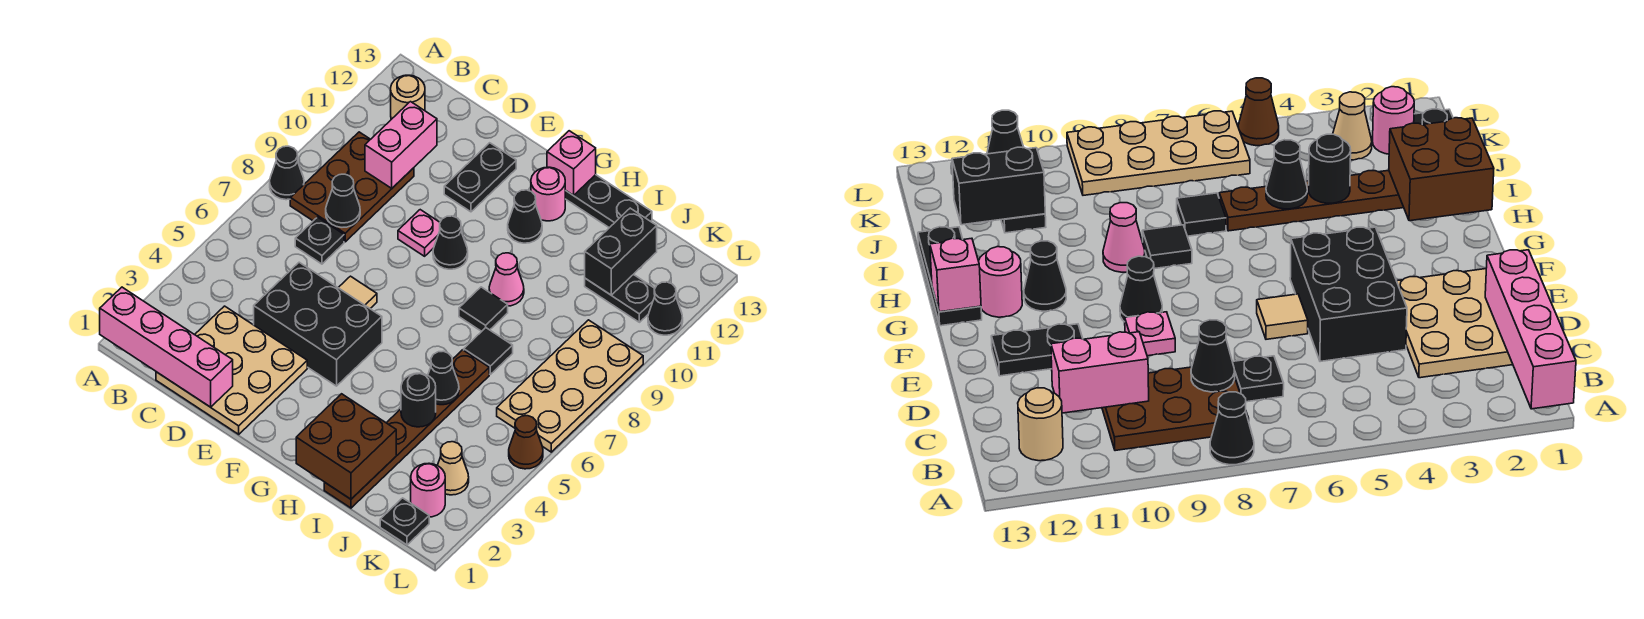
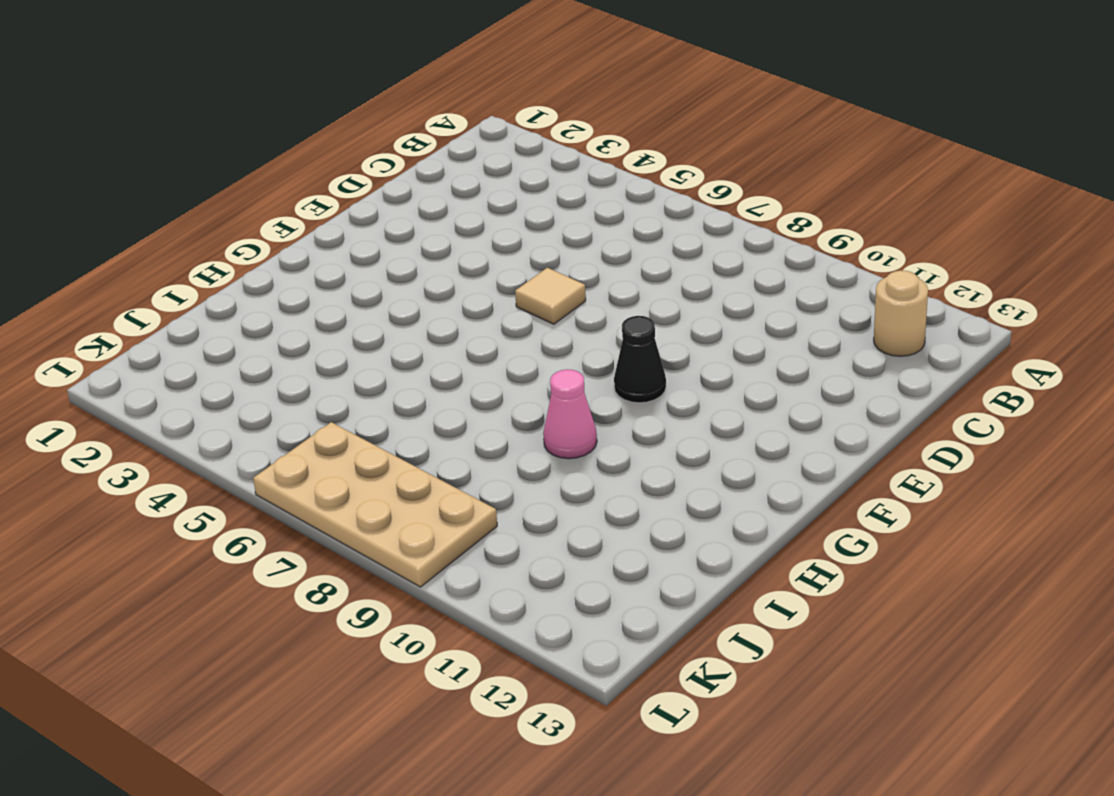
none -> black cone A8 level 1
none -> brown plate B8:C10 level 1
none -> tan plate C1:E3 level 1
none -> black plate C7 level 1

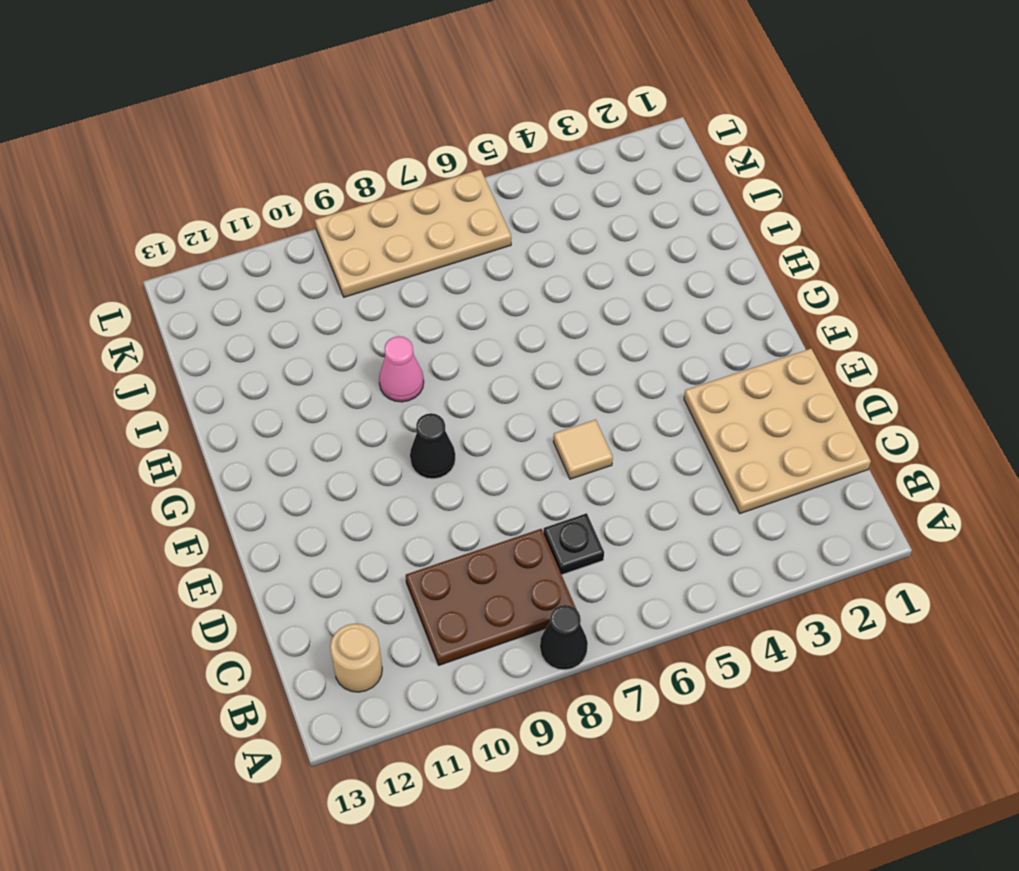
none -> black brick D4:F5 level 1
none -> pink plate E9 level 1
none -> black plate E11:E12 level 1
none -> black cone G11 level 1

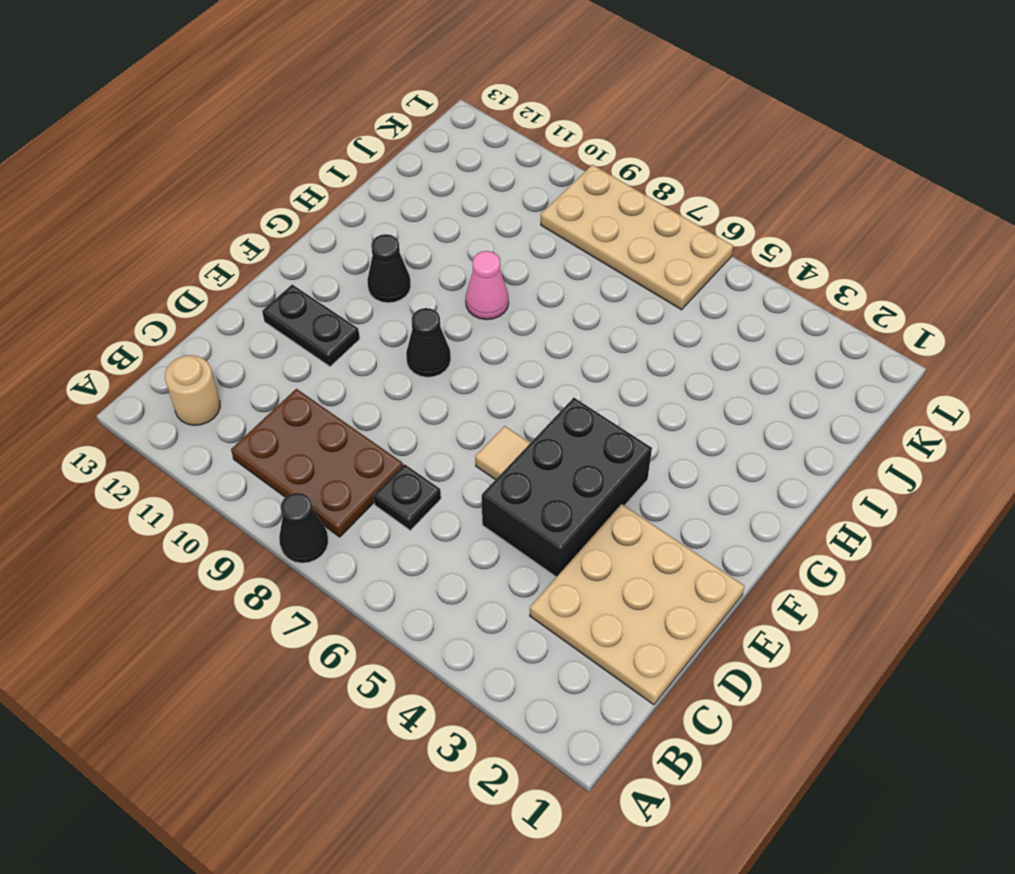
none -> pink plate E9 level 1
none -> pink round brick G12 level 1
none -> black plate G13:I13 level 1
none -> black tile H8 level 1

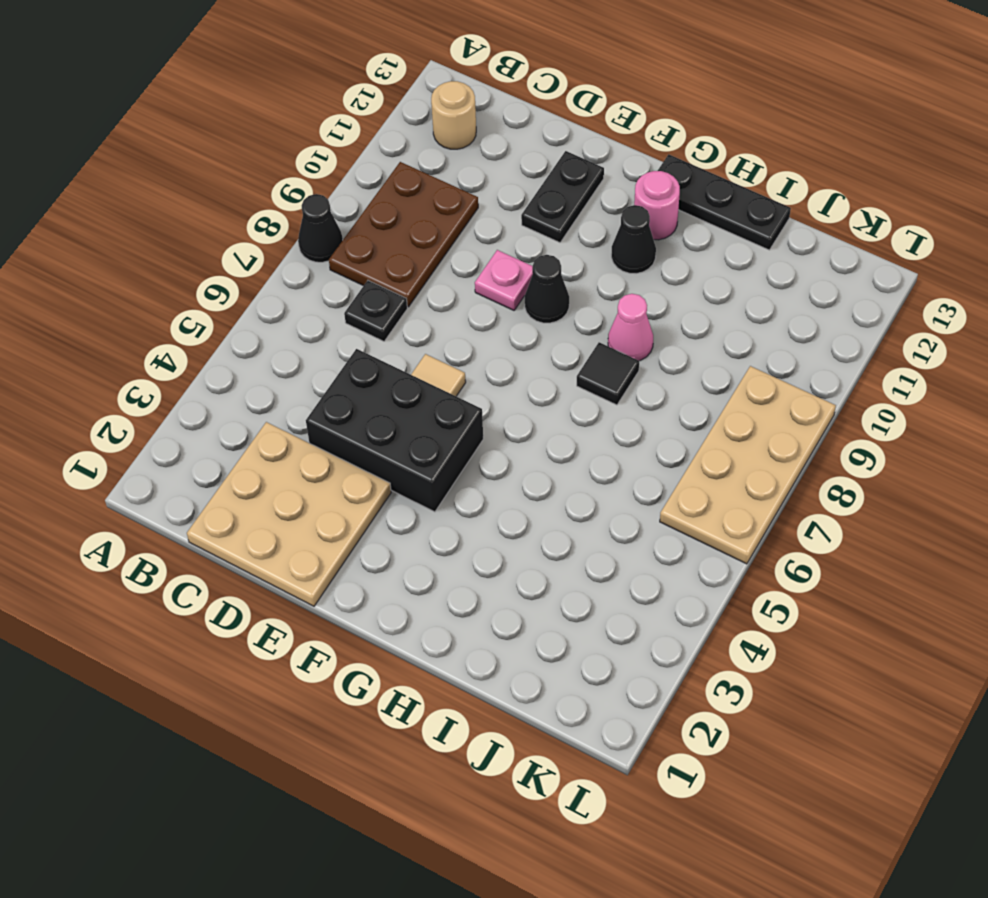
none -> brown plate I1:I6 level 1
none -> black tile I7 level 1
none -> black plate J11:K11 level 1
none -> black plate K1 level 1

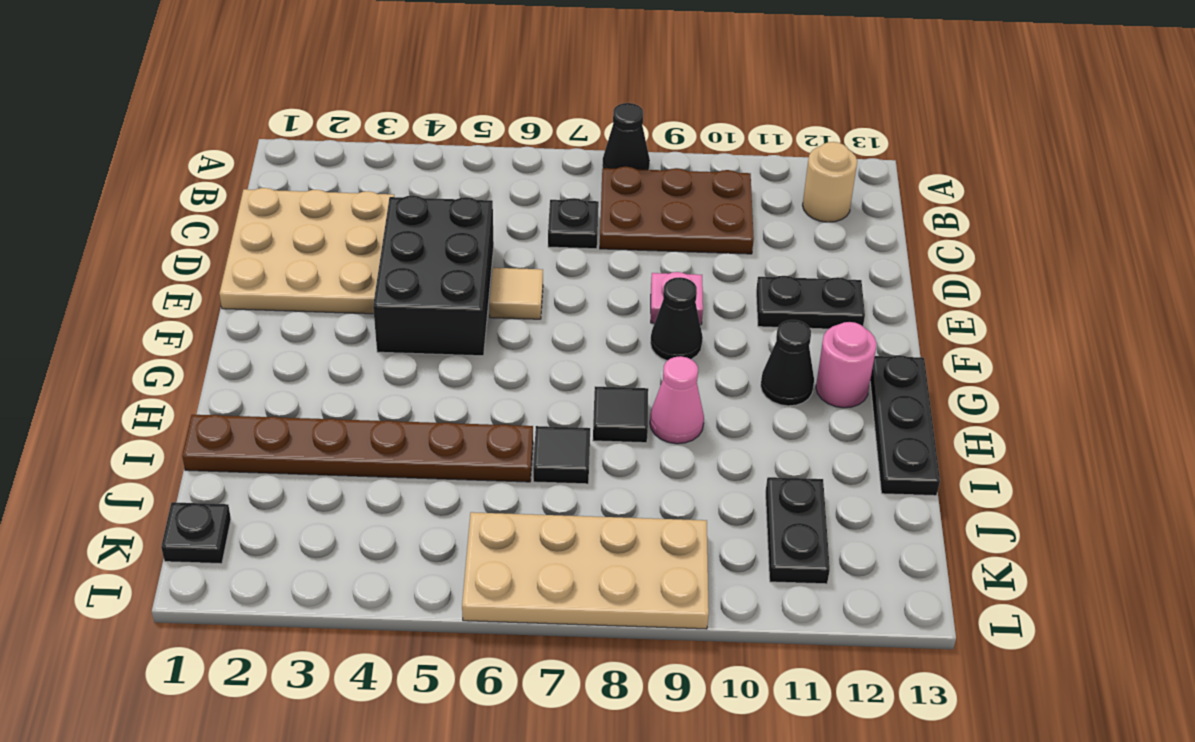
none -> pink round brick K2 level 1
none -> tan cone K3 level 1
none -> brown cone L5 level 1
none -> black cone L11 level 1

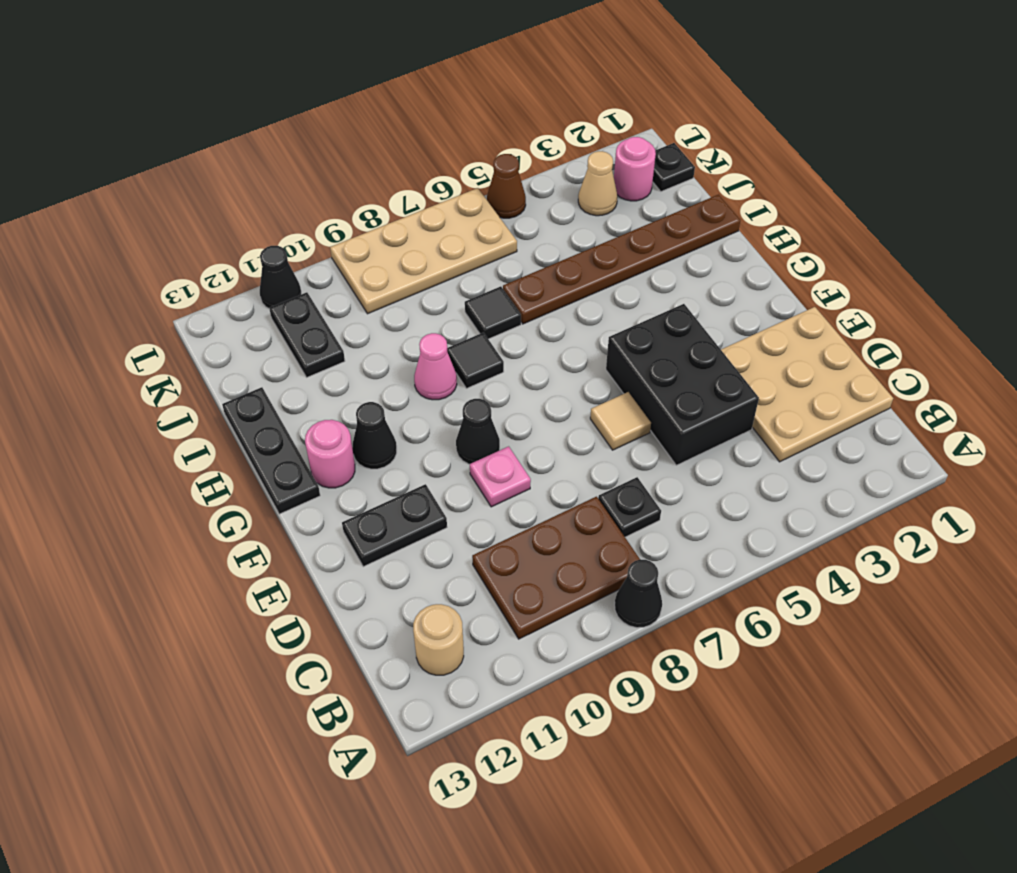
none -> pink brick A1:D1 level 2
none -> black cone C8 level 2
none -> pink brick C10:C11 level 2
none -> pink brick G13 level 2

